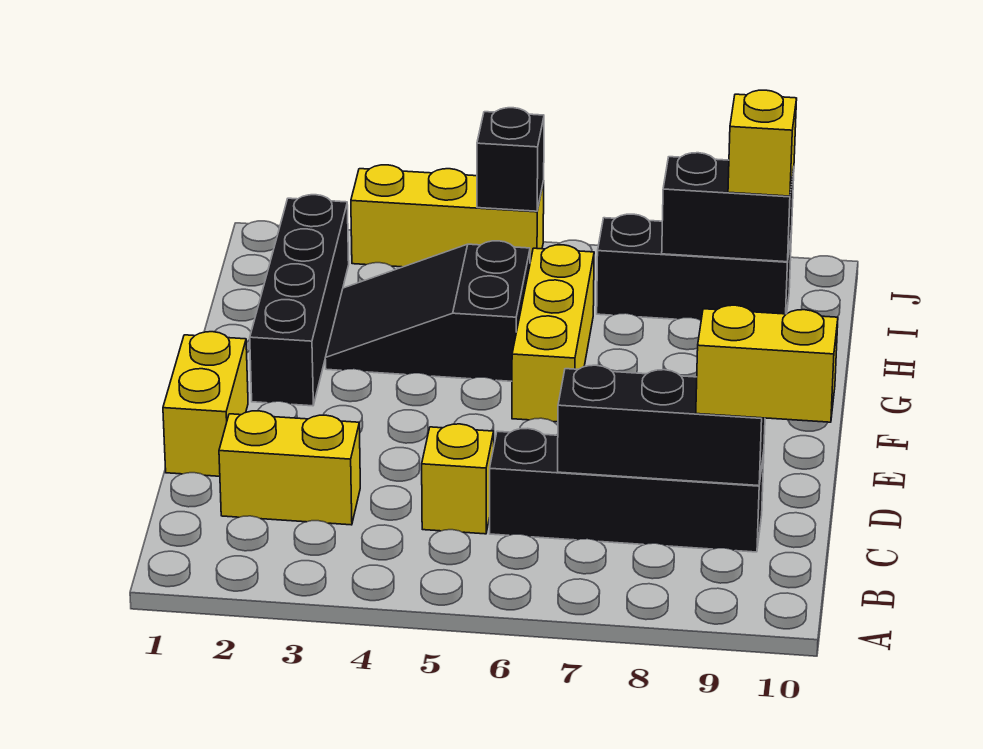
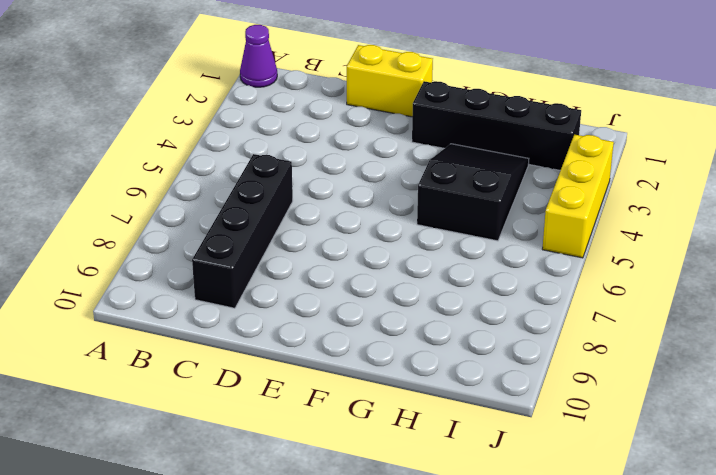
purple cone A1 level 1 -> none
none -> yellow brick C2:C3 level 1
none -> yellow brick C5 level 1
none -> yellow brick F6:H6 level 1

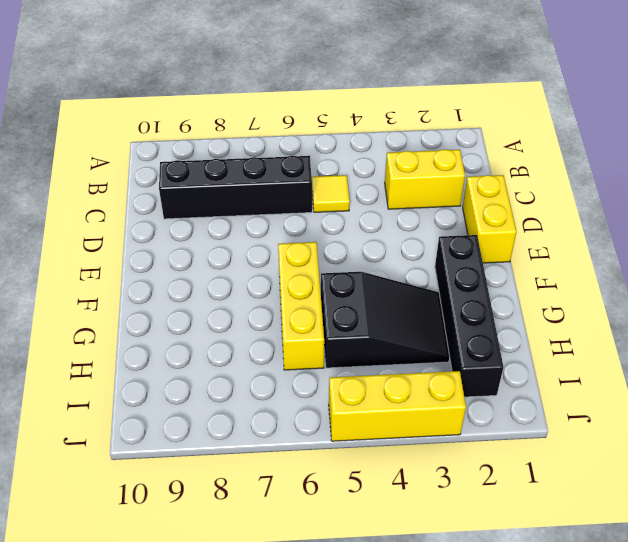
yellow tile C5 level 1 -> yellow brick C5 level 1
none -> black brick I7:I9 level 1
none -> black brick C7:C9 level 2
none -> black brick I8:I9 level 2

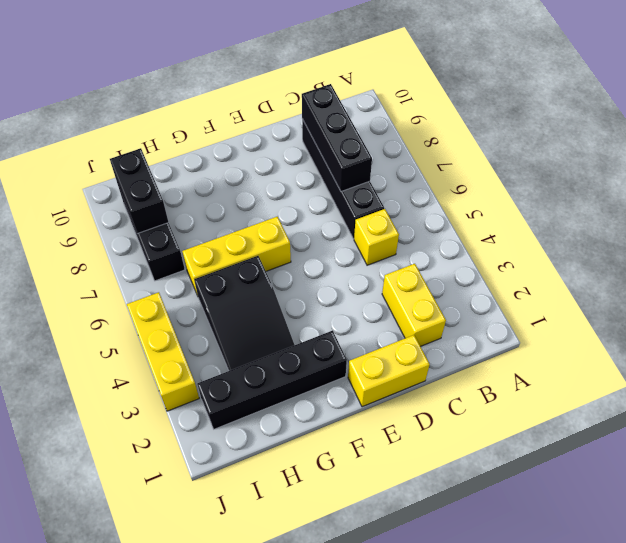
none -> black brick J5 level 2
none -> yellow brick C9:C10 level 3
none -> yellow brick I9 level 3

